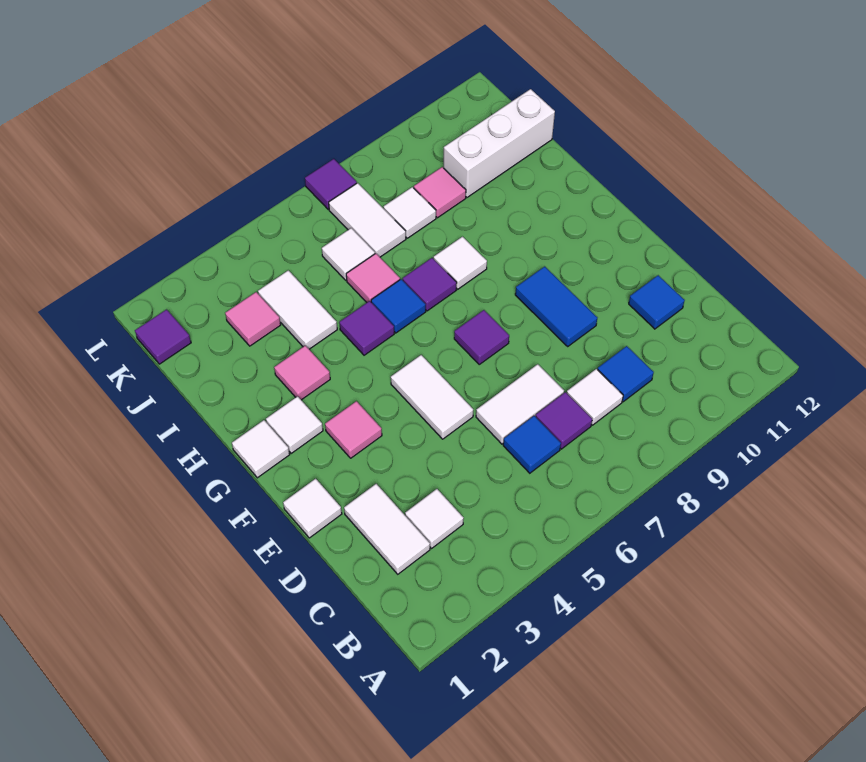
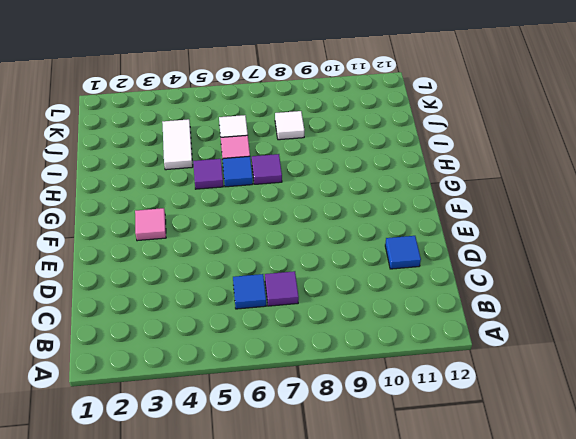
none -> white tile C2:D2 level 1
none -> white tile C3 level 1
none -> white tile C8 level 1
none -> blue tile C9 level 1

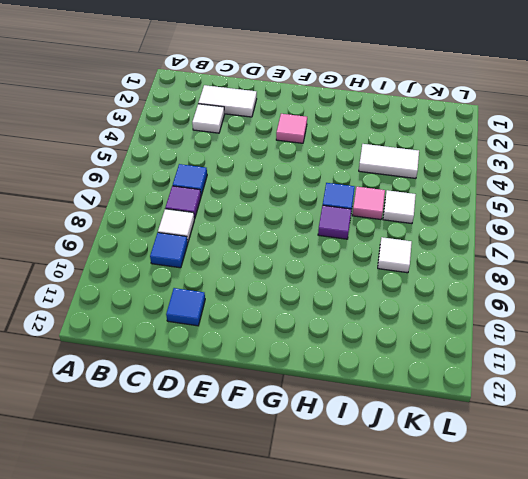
none -> white tile D6:D7 level 1
none -> white tile E1 level 1
none -> white tile E5:F5 level 1
none -> blue tile E9:F9 level 1

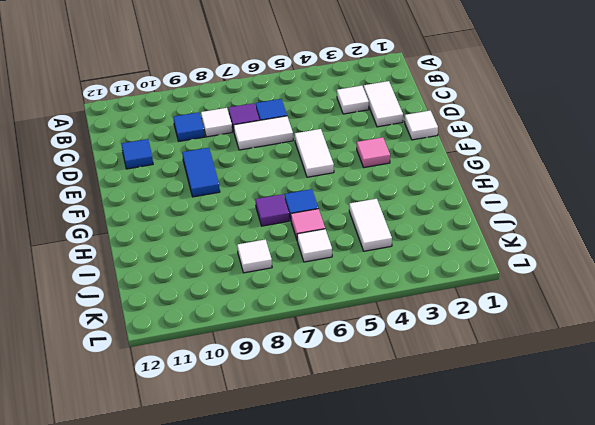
none -> purple tile F7 level 1
none -> white tile G1 level 1
none -> white tile G2 level 1
none -> pink tile H3 level 1

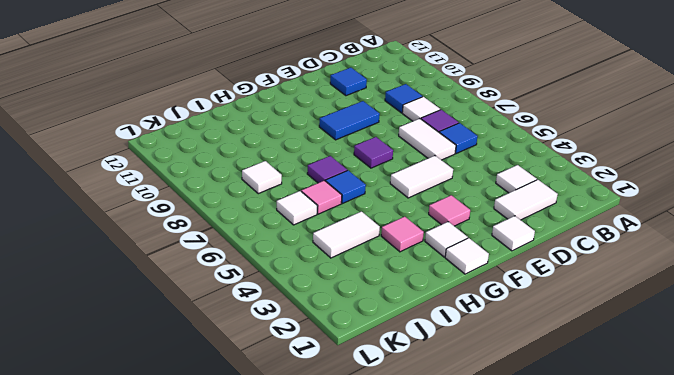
none -> purple tile H5 level 1
none -> white tile H8 level 1
none -> pink tile J3 level 1
none -> white tile J7:K7 level 1

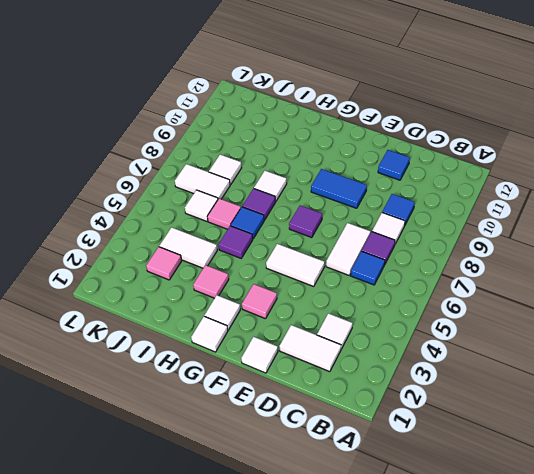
none -> pink tile J9 level 1
none -> white brick J10:J12 level 1
none -> purple tile K1 level 1
none -> purple tile L7 level 1

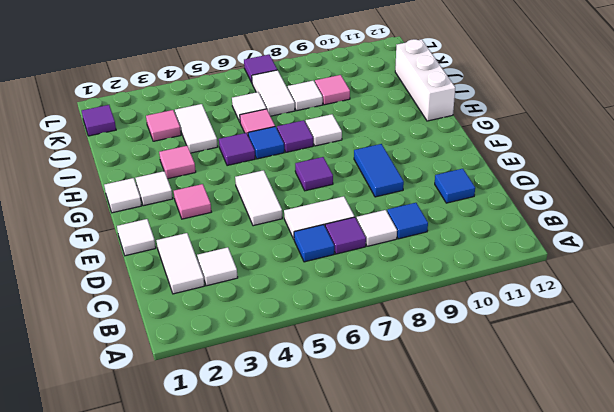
white brick H12:J12 level 1 -> white brick J10:J12 level 1

